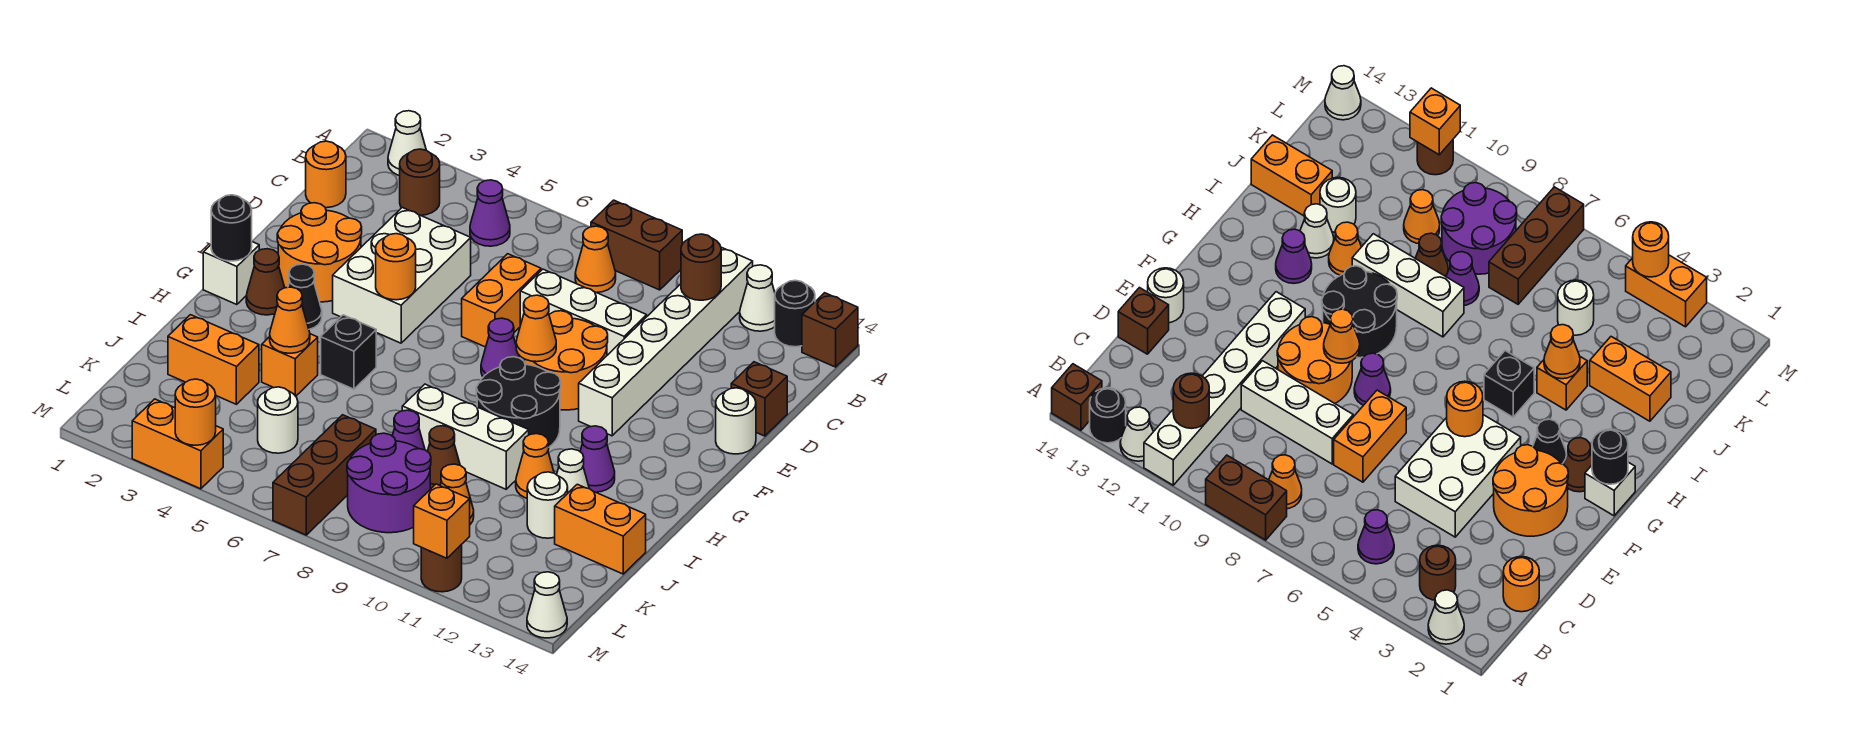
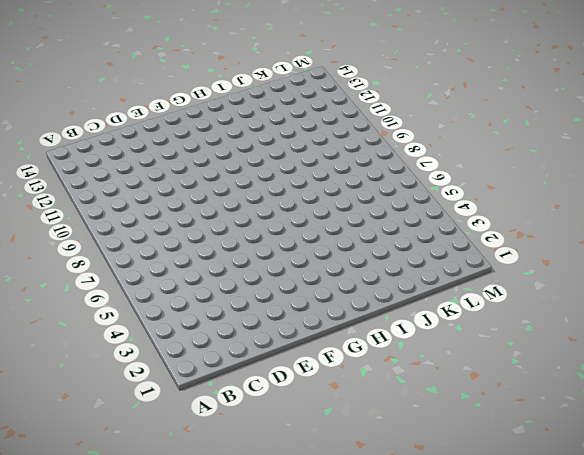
none -> white cone A2 level 1
none -> brown brick A8:A9 level 1
none -> white brick A11:F11 level 1
none -> white cone A12 level 1

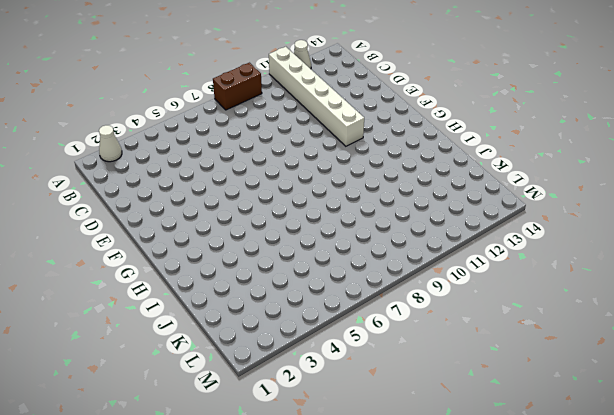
none -> black round brick A13 level 1
none -> brown brick A14 level 1
none -> brown round brick B3 level 1
none -> purple cone B5 level 1

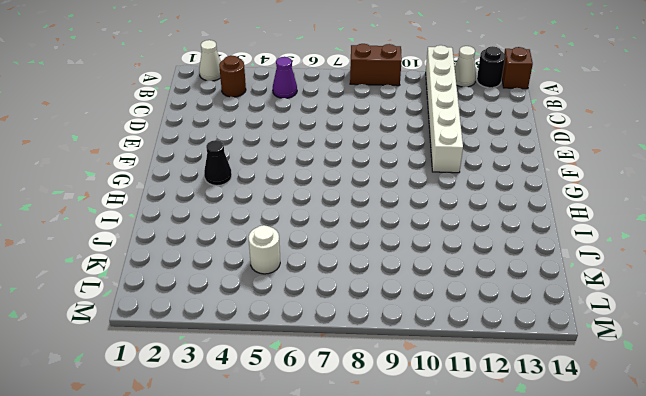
none -> orange cone B8 level 1
none -> orange round brick C1 level 1
none -> white brick D4:F5 level 1
none -> orange brick D7:E7 level 1

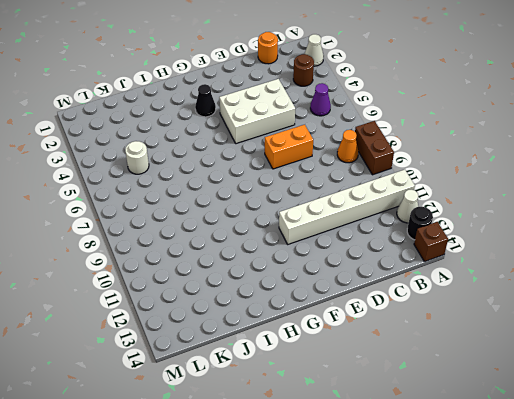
none -> white brick D8:D10 level 1
none -> brown brick D14 level 1
none -> orange round brick E2:F3 level 1
none -> orange round brick E9:F10 level 1

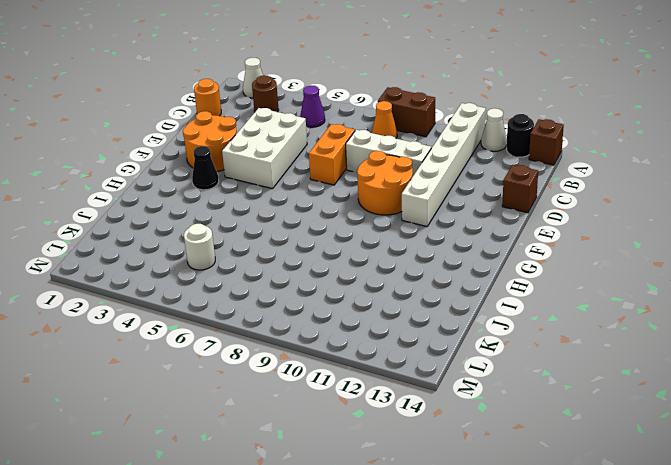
none -> white round brick E14 level 1
none -> purple cone F8 level 1
none -> white brick G1 level 1
none -> brown cone G2 level 1

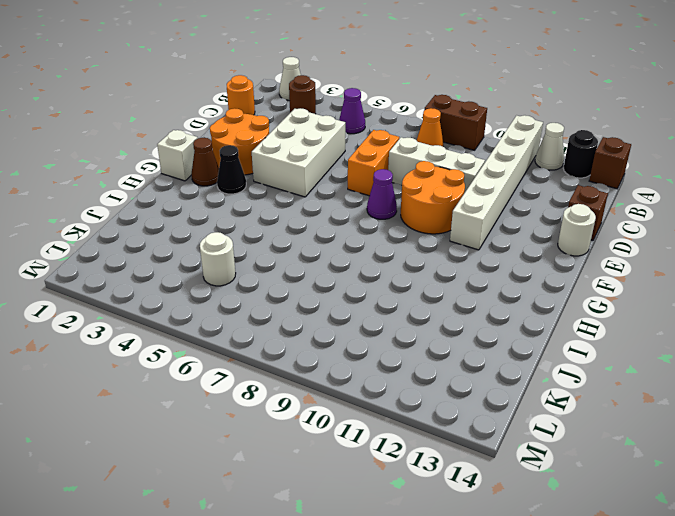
none -> black round brick G9:H10 level 1
none -> black brick H5 level 1
none -> purple cone H12 level 1
none -> orange brick I4 level 1

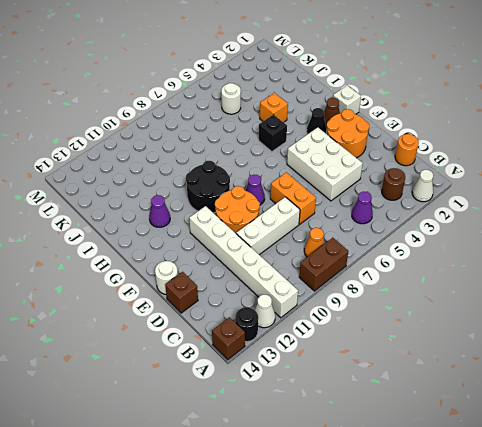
none -> white brick I8:I10 level 1
none -> orange cone I11 level 1
none -> white cone I12 level 1
none -> orange brick J2:J3 level 1

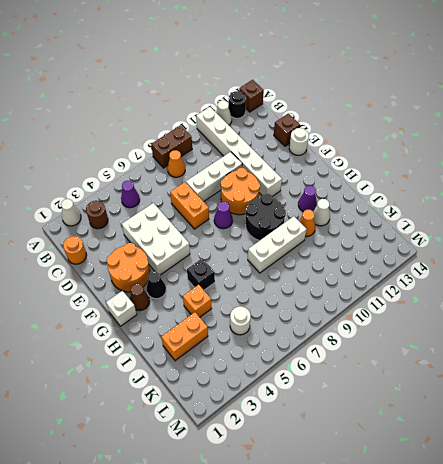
none -> purple cone J8 level 1
none -> brown cone J9 level 1
none -> white round brick J12 level 1
none -> orange brick J13:J14 level 1

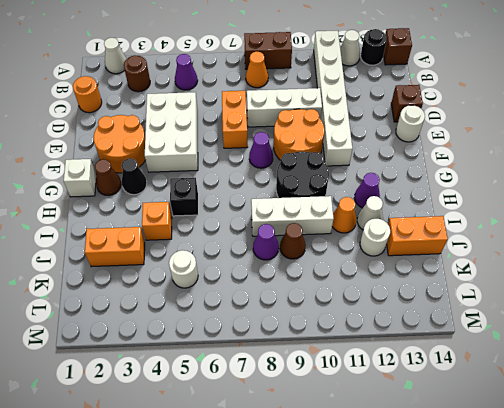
none -> brown brick K7:M7 level 1
none -> purple round brick K8:L9 level 1
none -> orange cone K10 level 1
none -> orange brick M3:M4 level 1

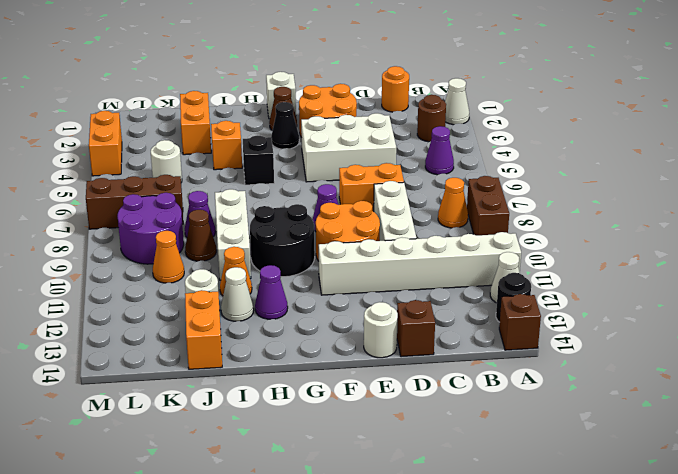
none -> brown round brick M11 level 1
none -> white cone M14 level 1
none -> brown round brick B11 level 2
none -> orange round brick F5 level 2

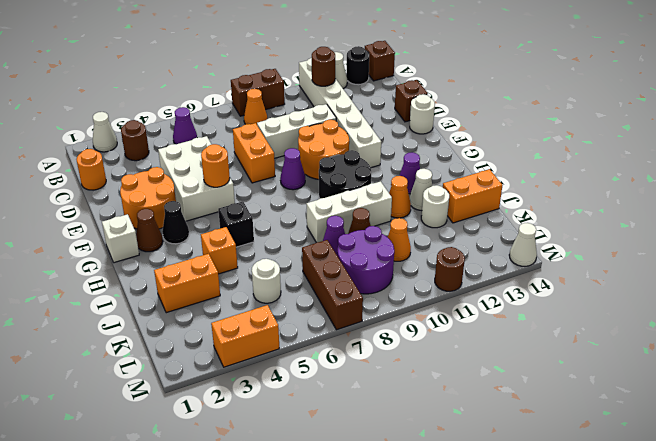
none -> orange cone F9 level 2
none -> black round brick G1 level 2
none -> orange cone I4 level 2
none -> orange round brick M4 level 2

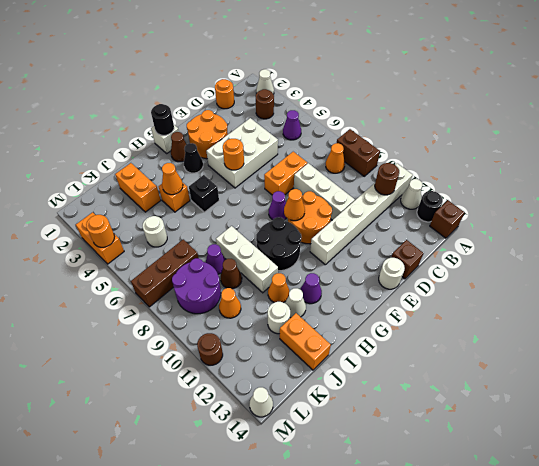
none -> orange brick M11 level 2

